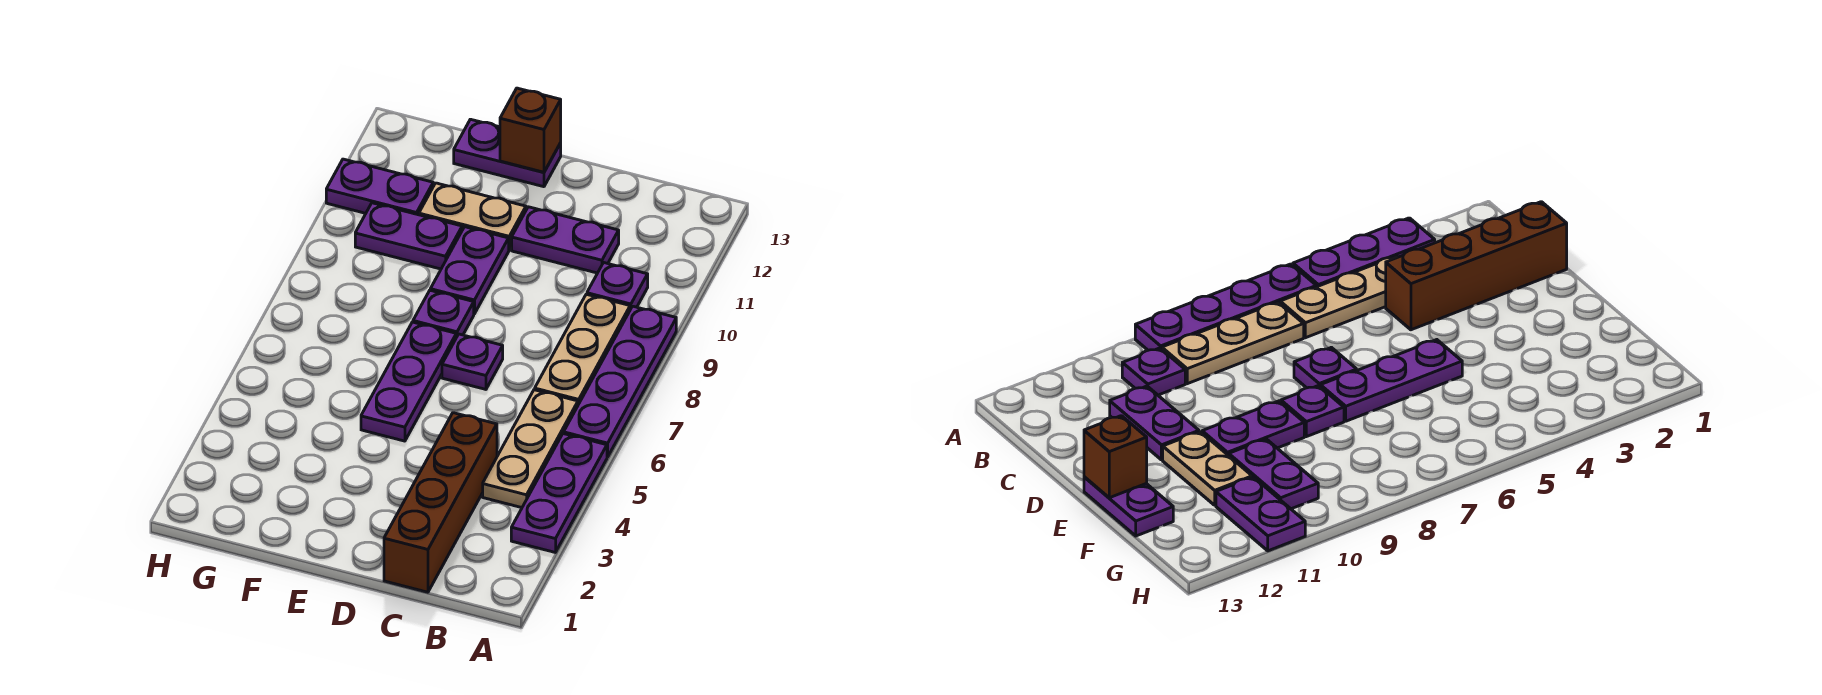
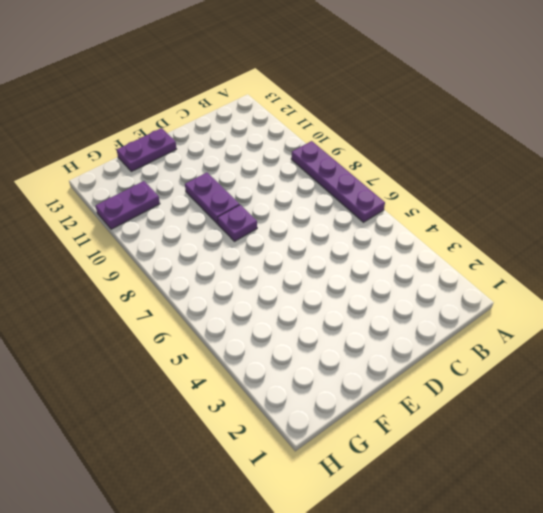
none -> purple plate A3:A5 level 1
none -> tan plate B4:B6 level 1
none -> tan plate B7:B9 level 1

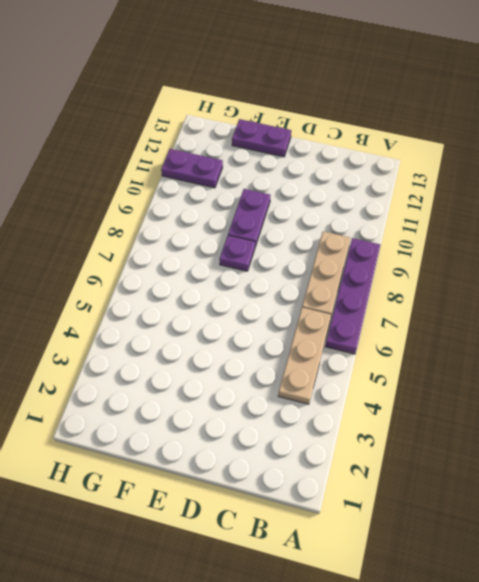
none -> purple plate A3:A5 level 1
none -> purple plate B10 level 1
none -> brown brick C1:C4 level 1

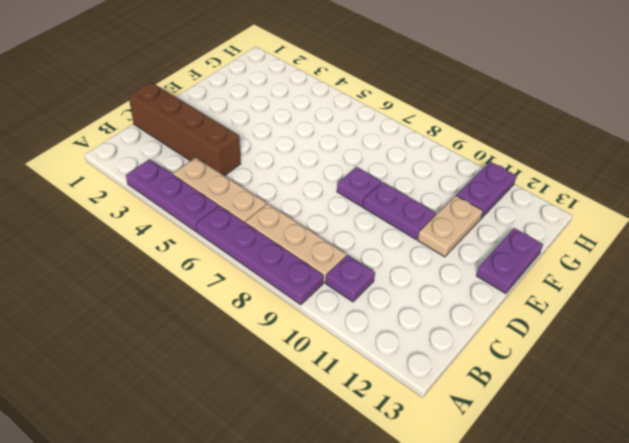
none -> purple plate C11:D11 level 1
none -> purple plate D7 level 1
none -> purple plate E5:E7 level 1

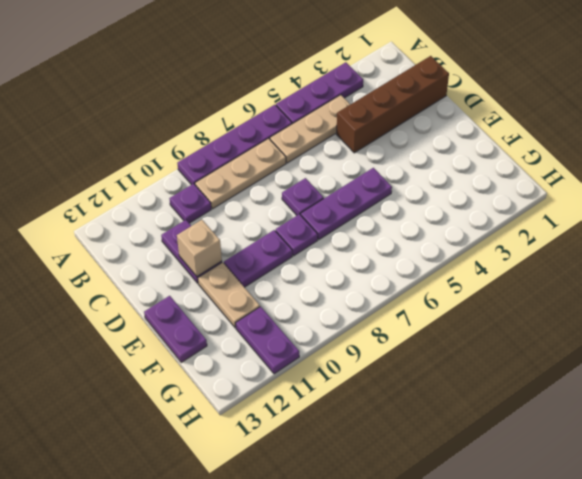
tan brick D11 level 2 -> none
none -> purple plate F10:G10 level 1
none -> brown brick E13 level 2

